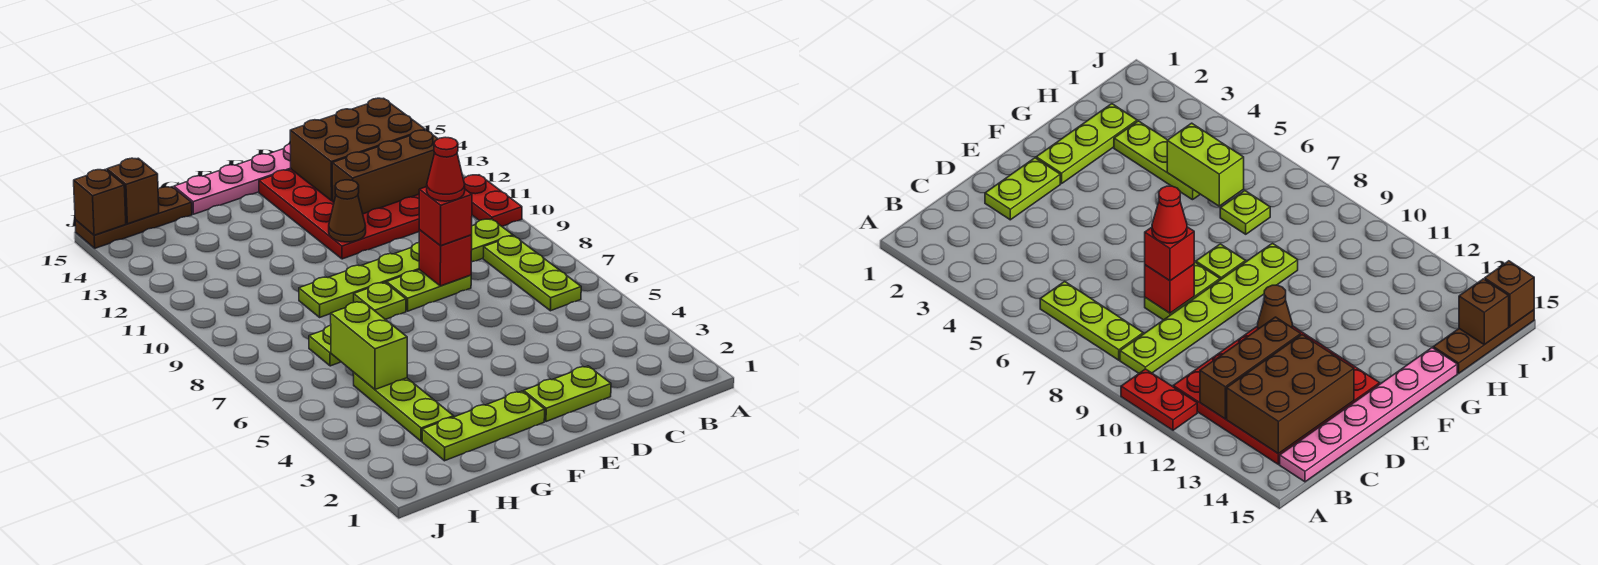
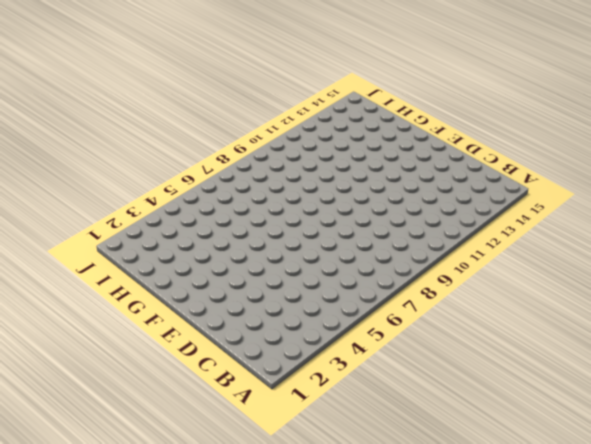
none -> red plate A10:A11 level 1
none -> lime plate B6:B8 level 1
none -> lime plate B9:G9 level 1

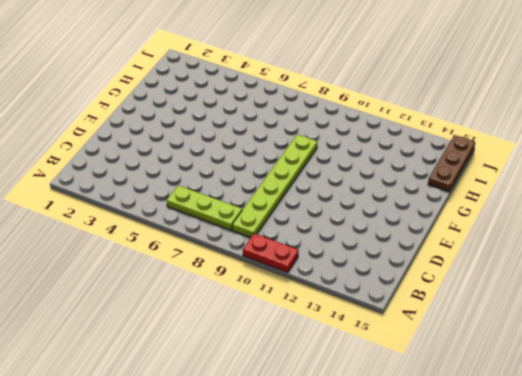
none -> red plate B11:E14 level 1
none -> pink plate B15:G15 level 1
none -> lime plate D2:E2 level 1

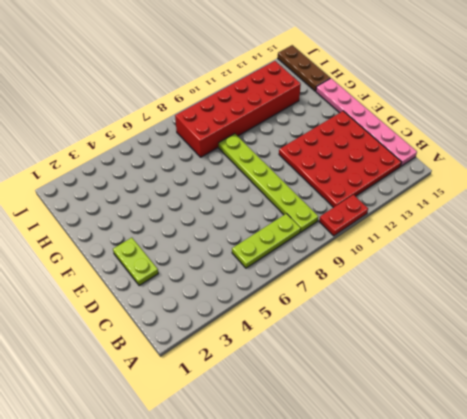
red brick H8:I13 level 1 -> none
none -> lime plate D8:E8 level 1
none -> lime plate F2:H2 level 1
none -> lime plate F8 level 1

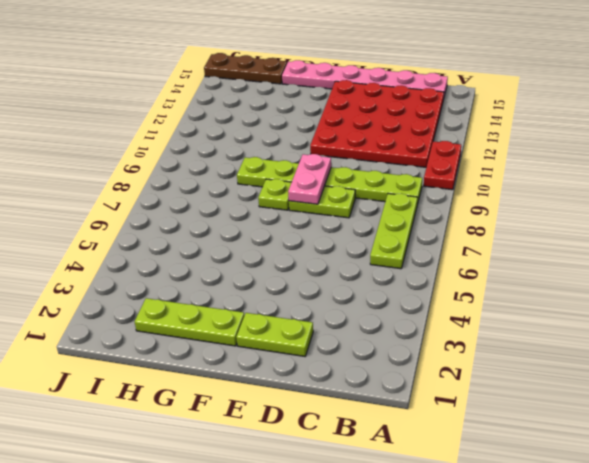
pink plate E8:E9 level 2 -> none
none -> lime plate H3:H5 level 1
none -> lime plate H7 level 1
none -> brown brick B12:D12 level 2

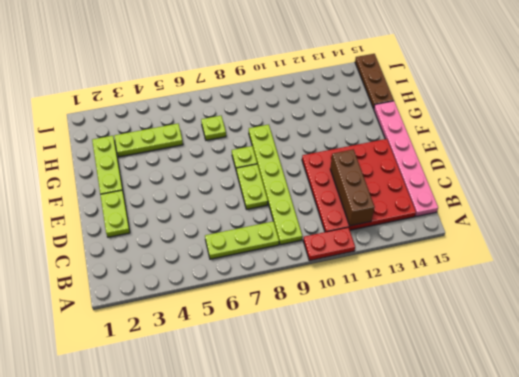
none -> brown brick B13:D14 level 2
none -> red brick D8 level 2
none -> brown cone E11 level 2

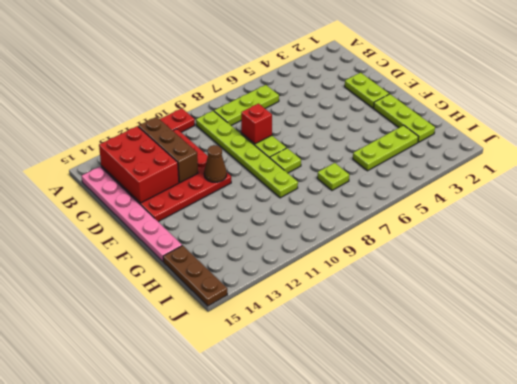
red brick B13:D14 level 2 -> brown brick B13:D14 level 2
none -> lime brick H5:H6 level 2
none -> brown brick I15 level 2
none -> brown brick J15 level 2

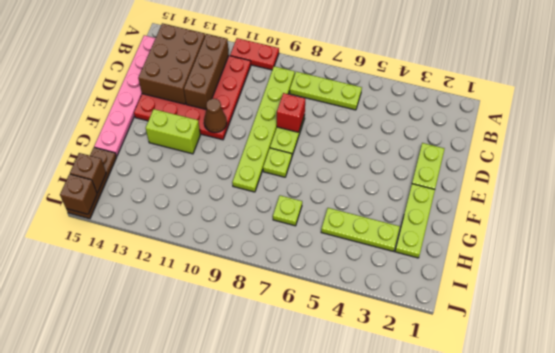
lime brick F12:F13 level 1 -> lime brick H5:H6 level 2
none -> red brick D8 level 3
none -> red cone D8 level 4

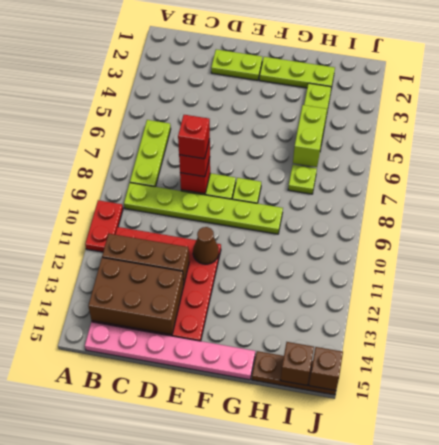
red brick D8 level 4 -> red cone D8 level 4

